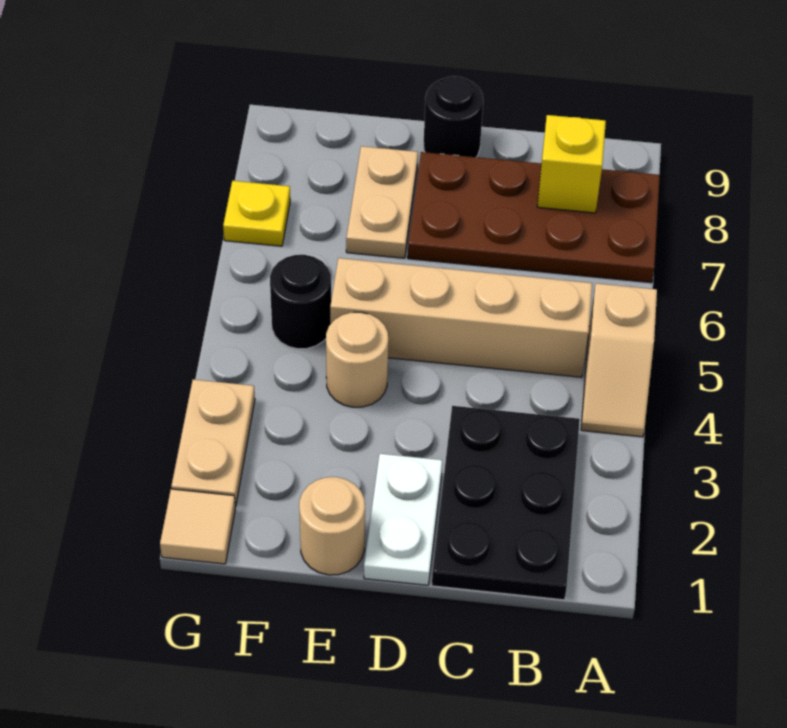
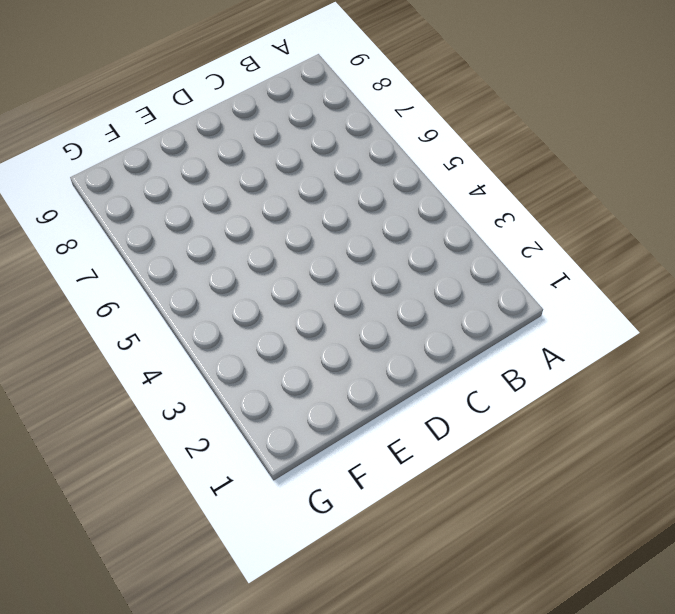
none -> tan slope A4:A5 level 1 top 5
none -> brown plate A7:D8 level 1
none -> black plate B1:C3 level 1

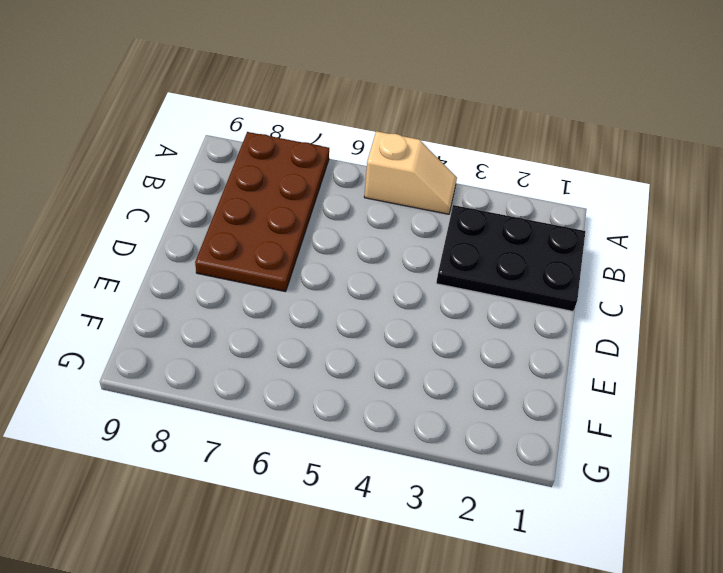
none -> tan brick B5:E5 level 1
none -> white plate D1:D2 level 1
none -> black round brick D9 level 1

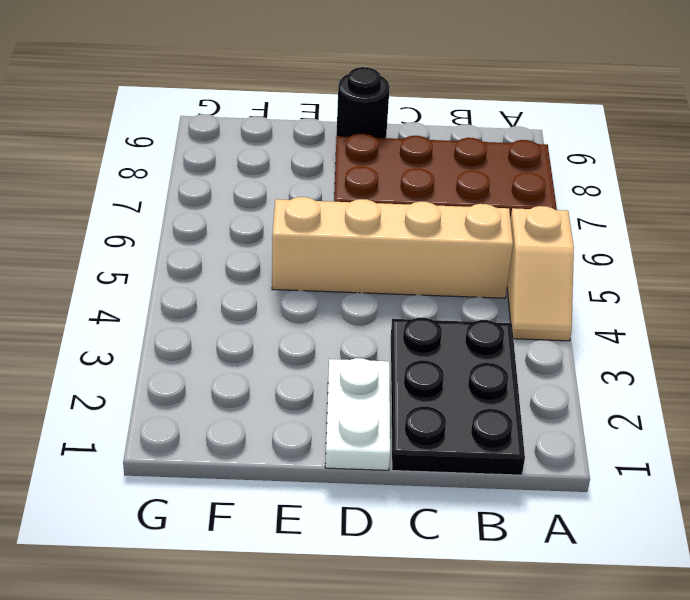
none -> tan round brick E1 level 1
none -> tan round brick E4 level 1
none -> tan plate E7:E8 level 1

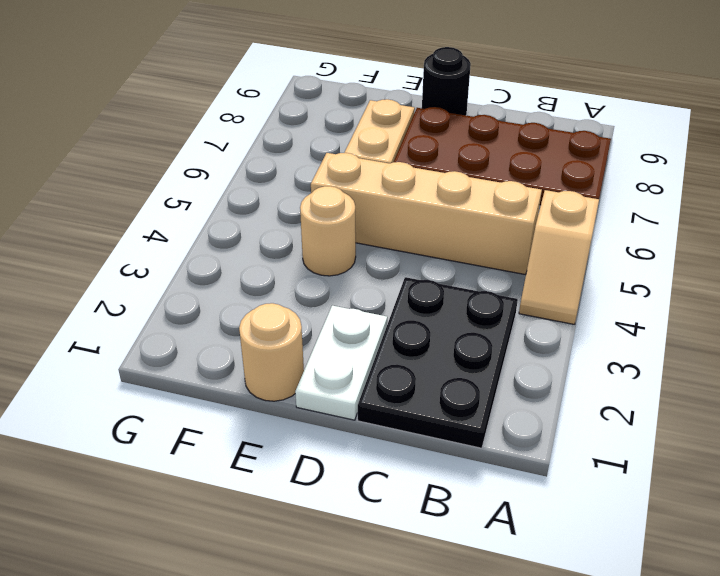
none -> black round brick F5 level 1
none -> tan tile G1 level 1
none -> tan plate G2:G3 level 1

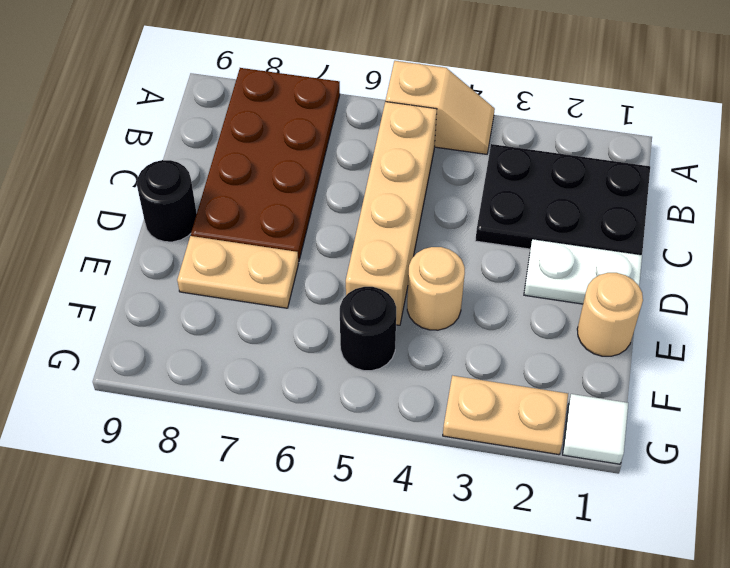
white tile G1 level 1 -> tan tile G1 level 1
none -> yellow plate G7 level 1
none -> yellow brick B8 level 2

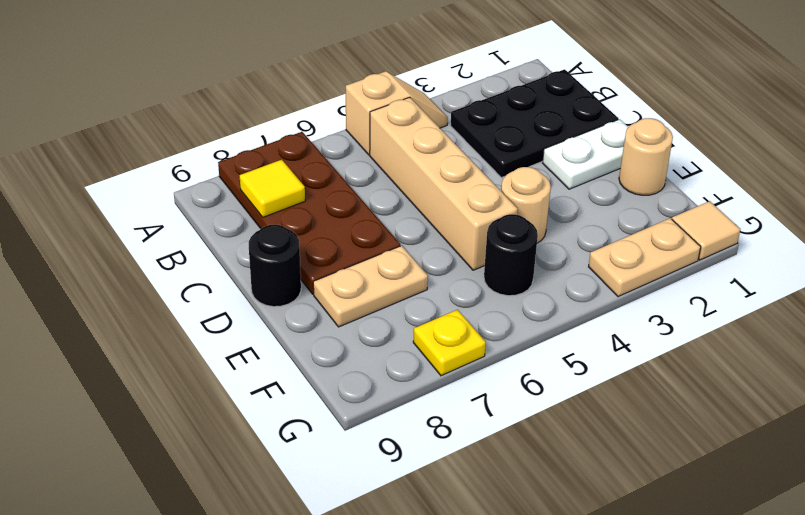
yellow tile B8 level 2 -> yellow brick B8 level 2

